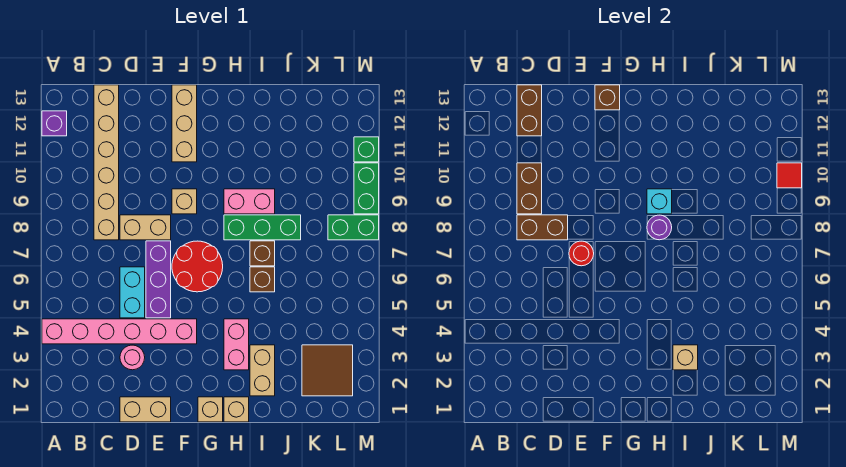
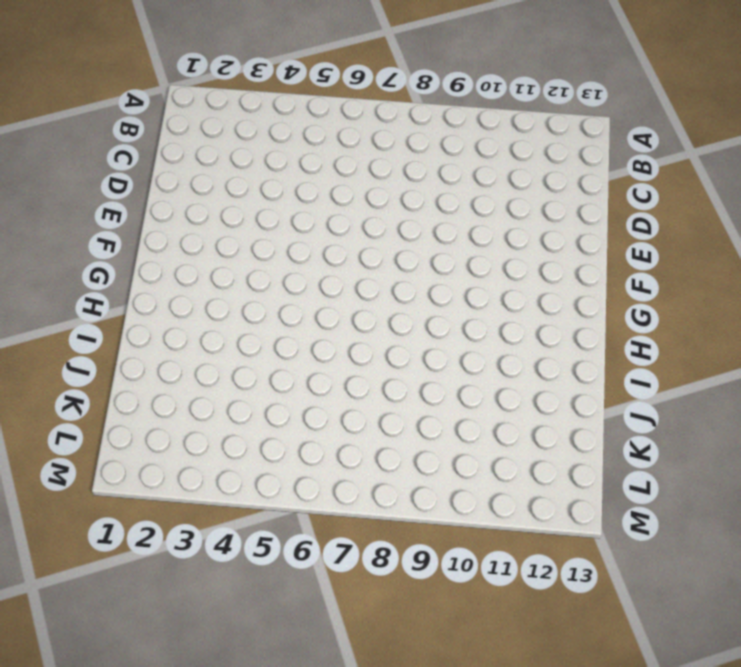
none -> pink brick A4:F4 level 1
none -> purple brick A12 level 1
none -> tan brick C8:C13 level 1
none -> tan brick D1:E1 level 1

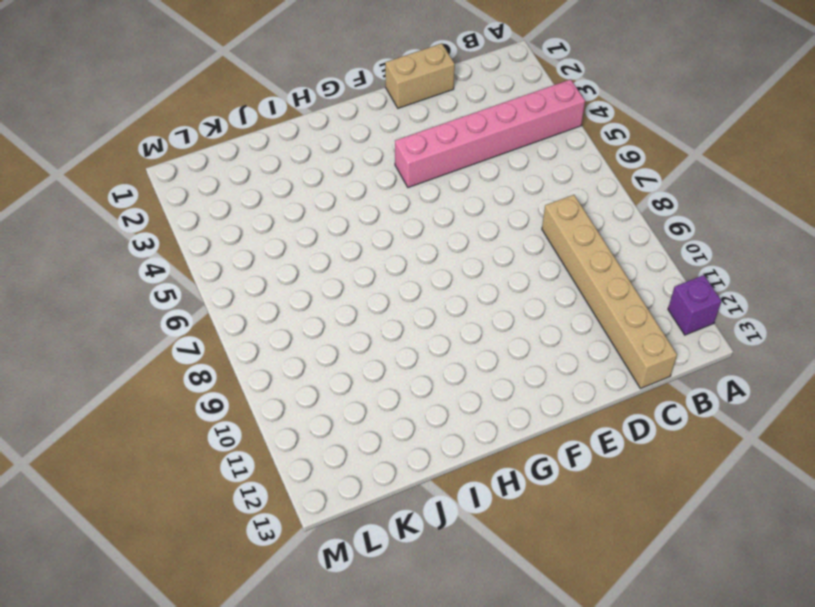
none -> pink round brick D3 level 1
none -> cyan brick D5:D6 level 1
none -> tan brick D8:E8 level 1
none -> purple brick E5:E7 level 1

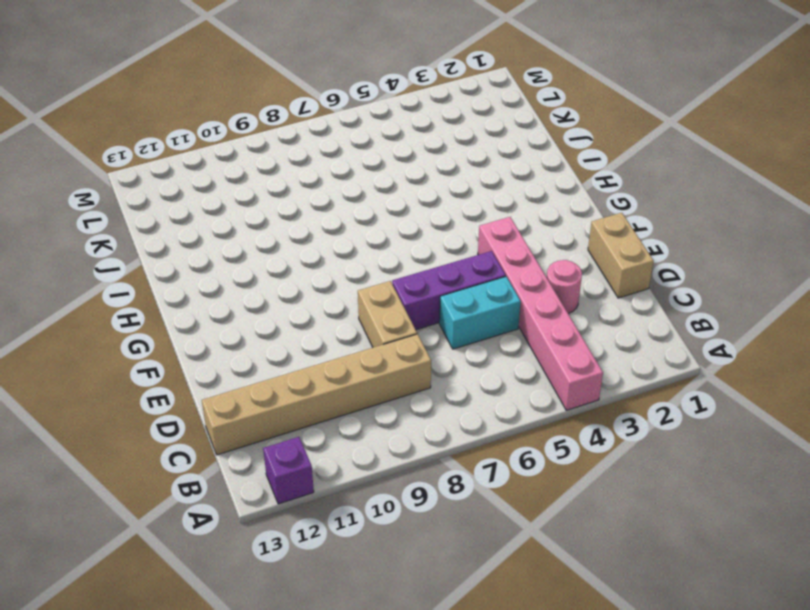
none -> red round brick F6:G7 level 1
none -> tan brick F9 level 1
none -> tan brick F11:F13 level 1
none -> tan brick G1 level 1

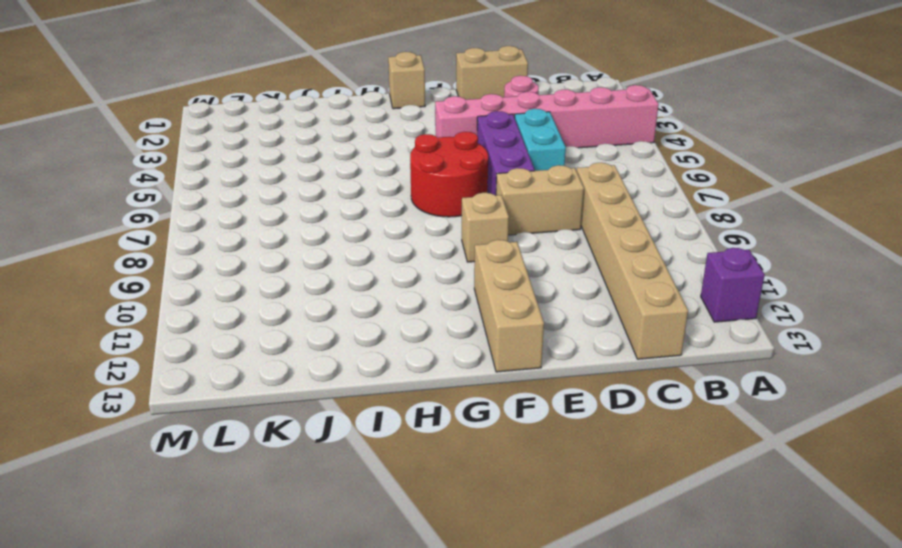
none -> tan brick H1 level 1
none -> pink brick H3:H4 level 1
none -> green brick H8:J8 level 1
none -> pink brick H9:I9 level 1

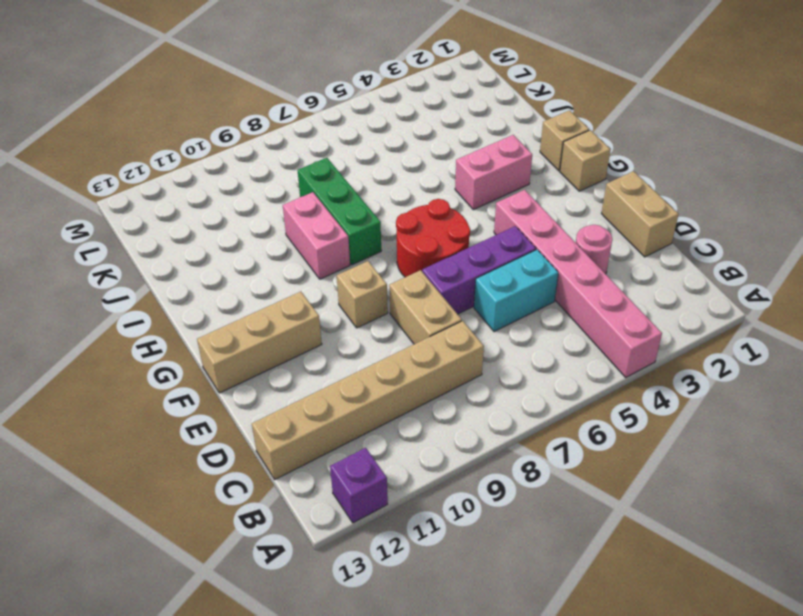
none -> tan brick I2:I3 level 1
none -> brown brick I6 level 1
none -> brown brick I7 level 1
none -> brown tile K2:L3 level 1

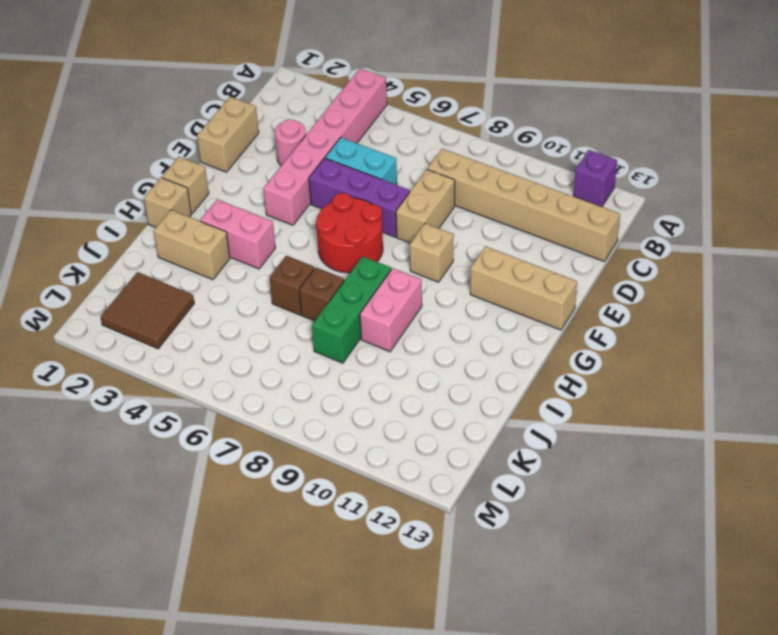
none -> green brick L8:M8 level 1
none -> green brick M9:M10 level 1
none -> green brick M11 level 1
none -> brown brick C8:D8 level 2

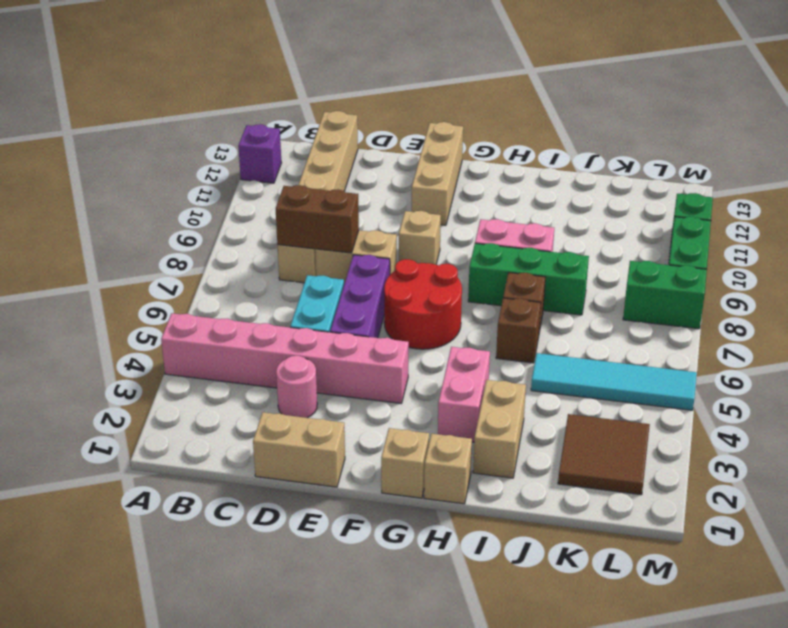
cyan tile J5:M5 level 1 -> none
none -> brown brick C9:C10 level 2
none -> brown brick C12:C13 level 2
none -> red round brick E7 level 2
none -> brown brick F13 level 2

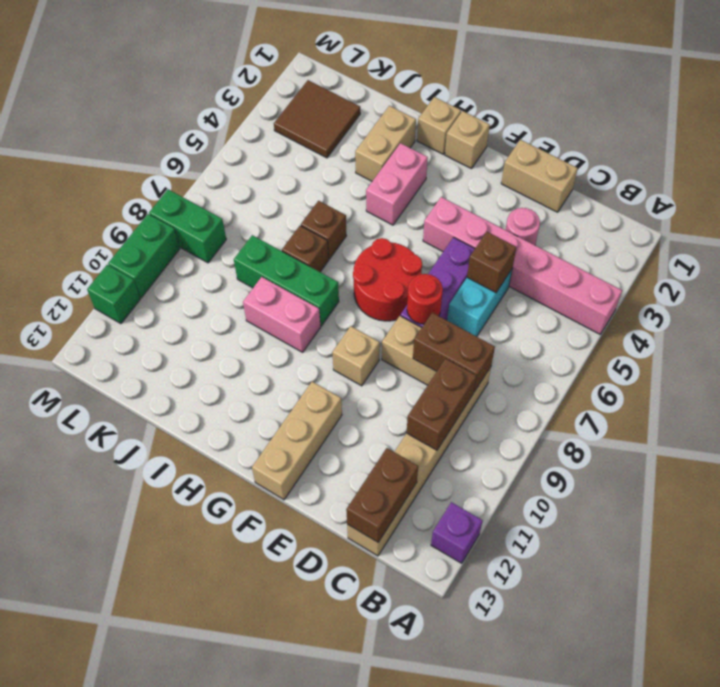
brown brick D5 level 2 -> brown brick F13 level 2
none -> purple round brick H8 level 2
none -> cyan brick H9 level 2
none -> tan brick I3 level 2
none -> red tile M10 level 2

